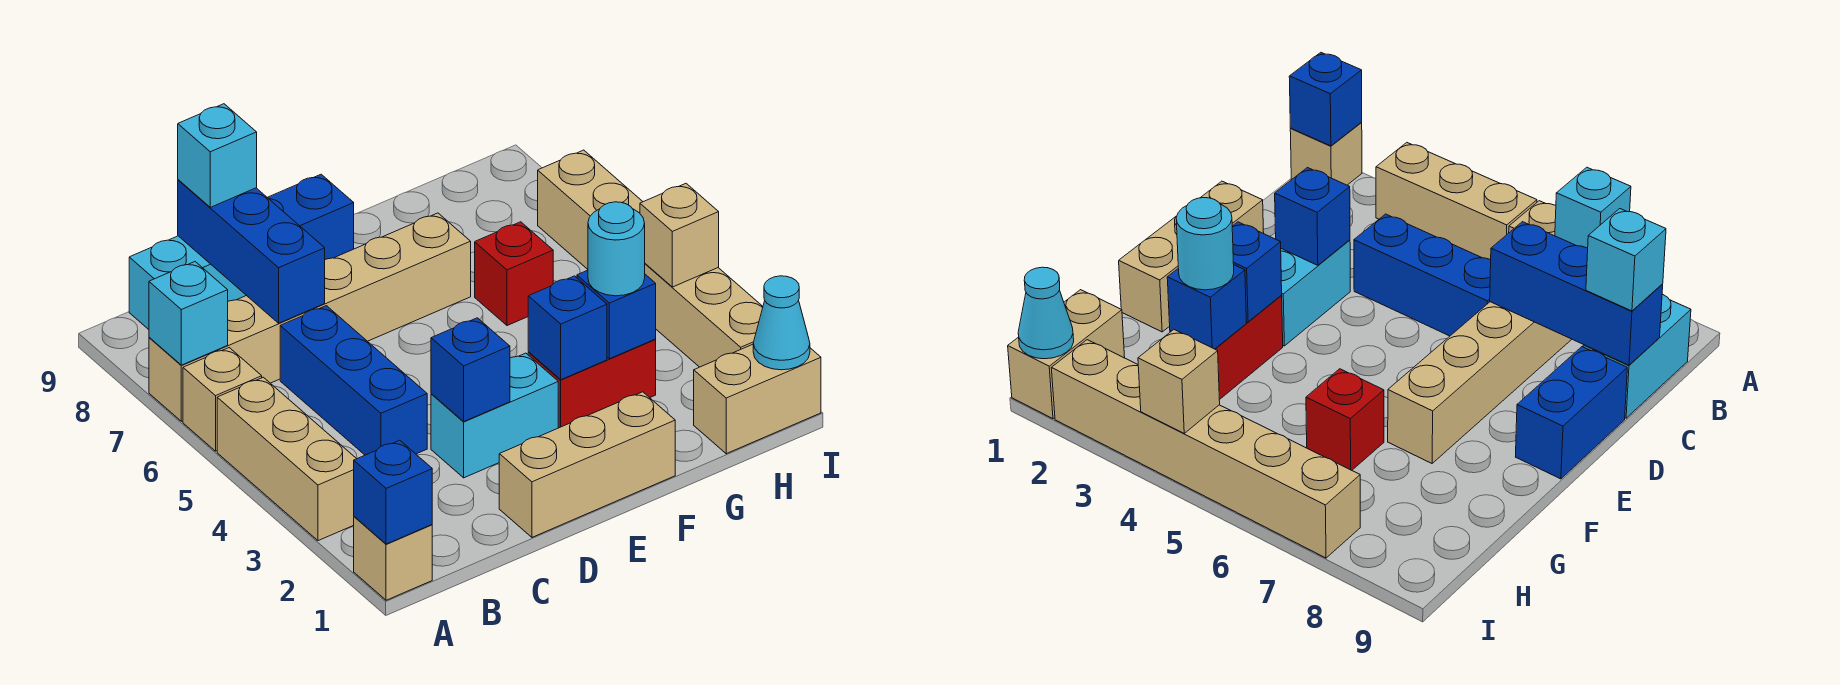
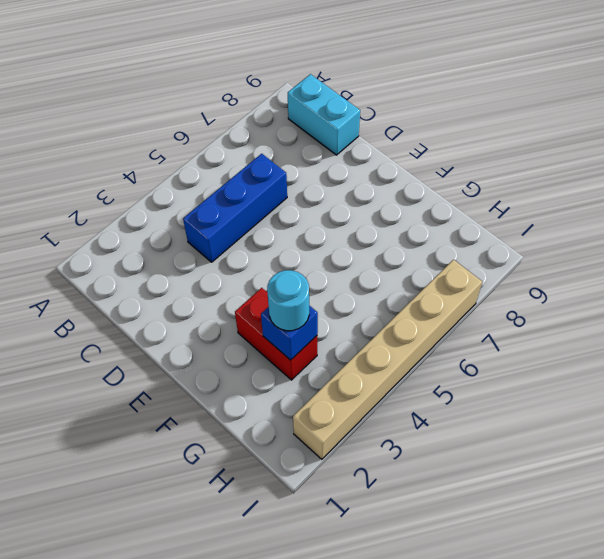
none -> tan brick A1 level 1
none -> tan brick A3:A5 level 1
none -> tan brick A6 level 1

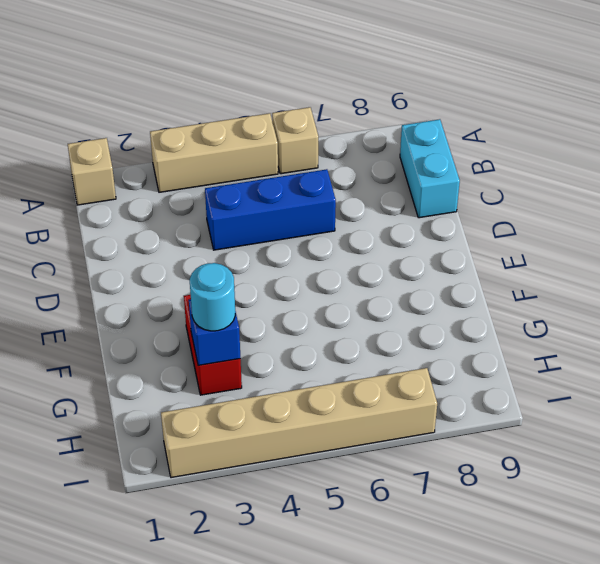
none -> tan brick A7:F7 level 1
none -> tan brick D1:F1 level 1
none -> cyan brick D3:E3 level 1

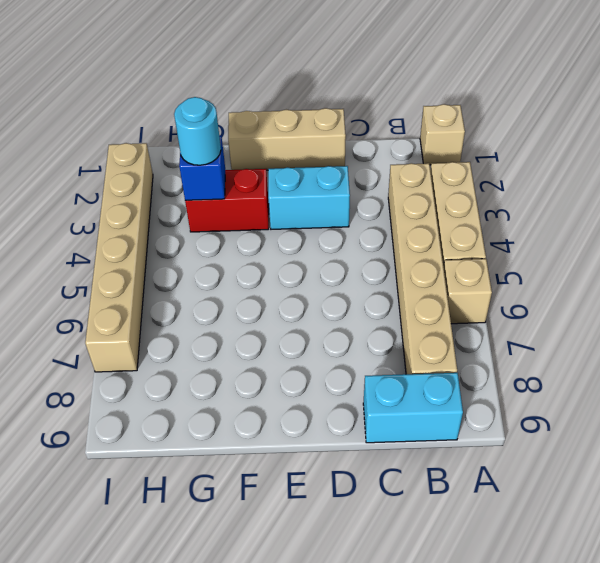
tan brick B3:B8 level 1 -> tan brick A7:F7 level 1
none -> blue brick C4:C6 level 1
none -> blue brick D9:E9 level 1
none -> red brick G6 level 1

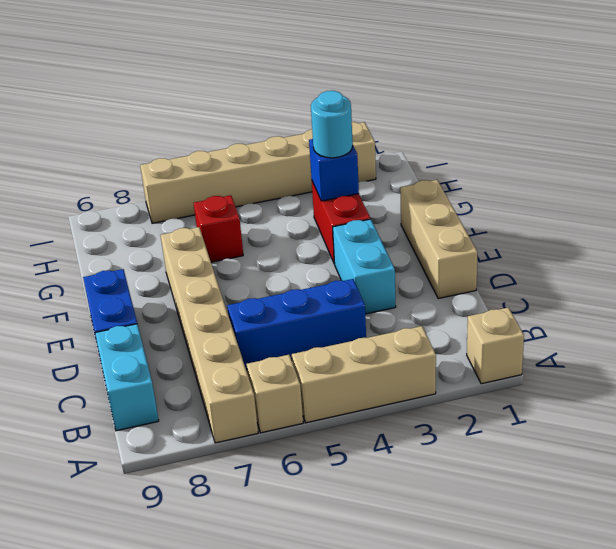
none -> tan brick H1:I1 level 1
none -> blue brick A1 level 2
none -> cyan brick A7 level 2

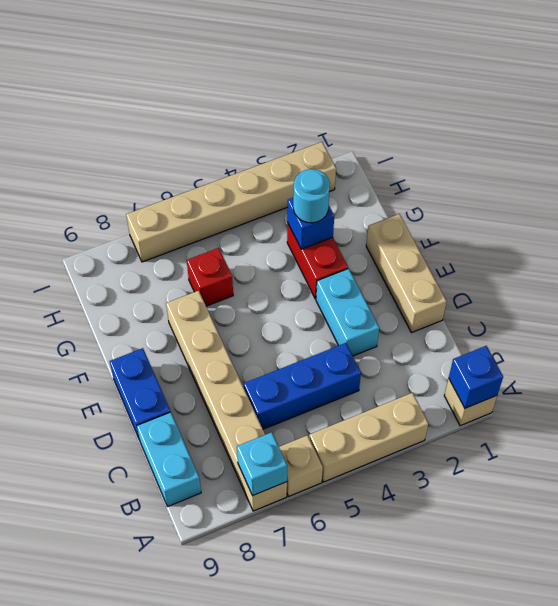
none -> tan brick H1:I1 level 1
none -> blue brick C7:C9 level 2
none -> blue brick D3 level 2

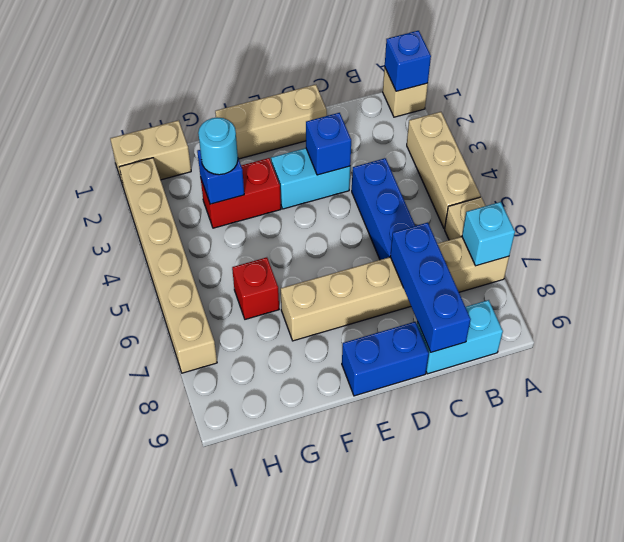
none -> blue brick F3 level 2
none -> cyan cone I1 level 2
none -> tan brick I4 level 2

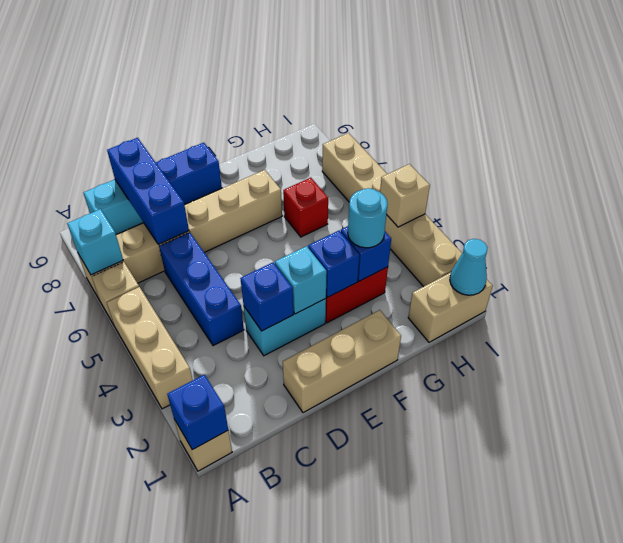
cyan brick E3 level 2 -> cyan brick C9 level 3

